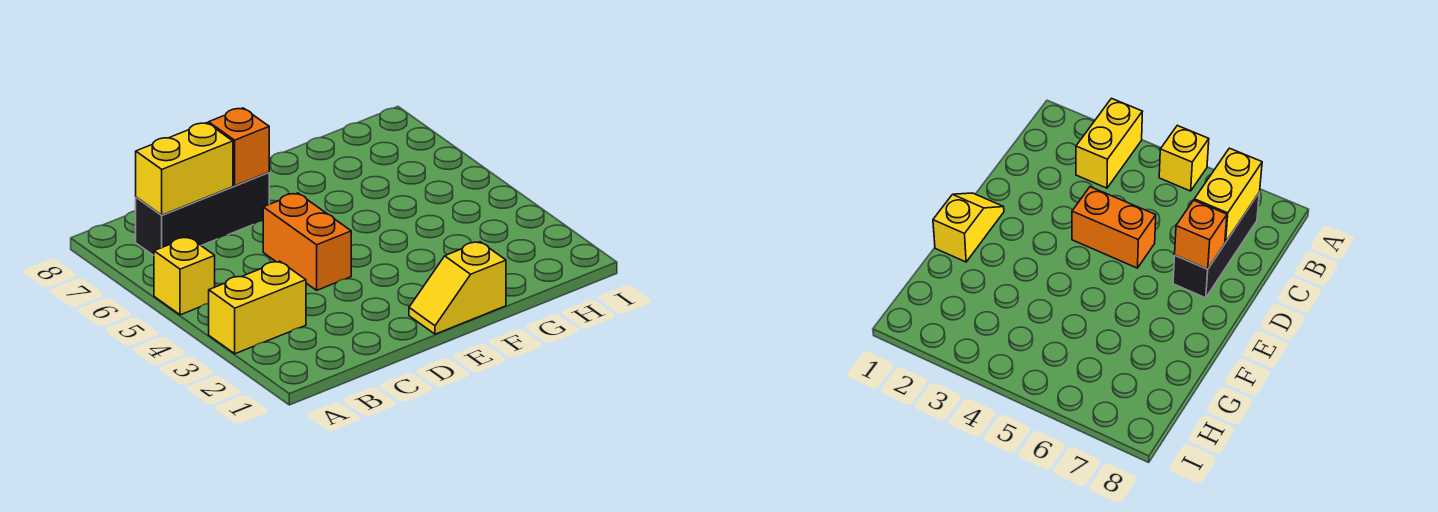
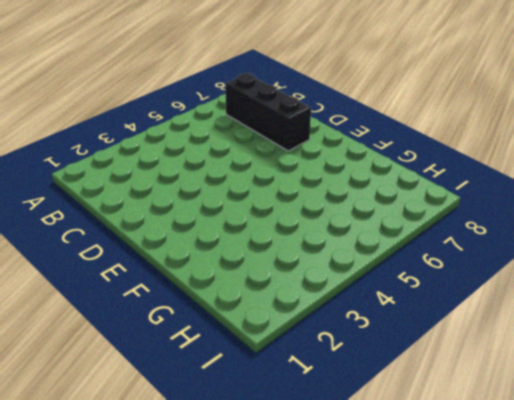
none -> yellow brick A3:B3 level 1
none -> yellow brick A5 level 1

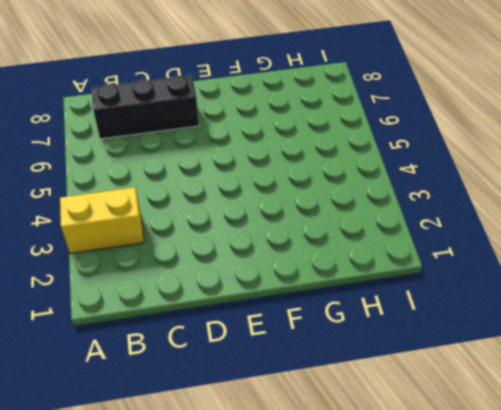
none -> yellow brick A5 level 1
none -> orange brick D4:D5 level 1

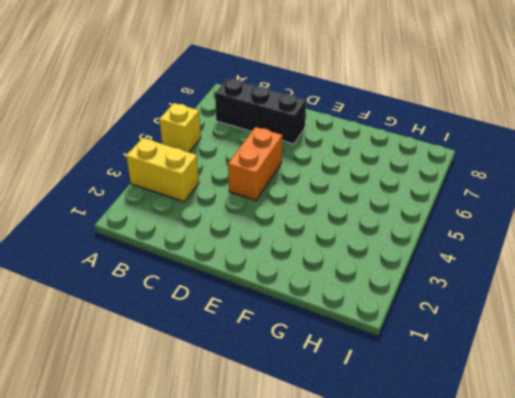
none -> yellow slope E1:F1 level 1 top F
none -> yellow brick B7:C7 level 2

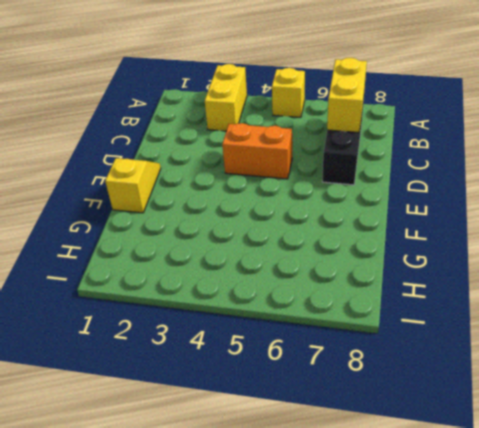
none -> orange brick D7 level 2

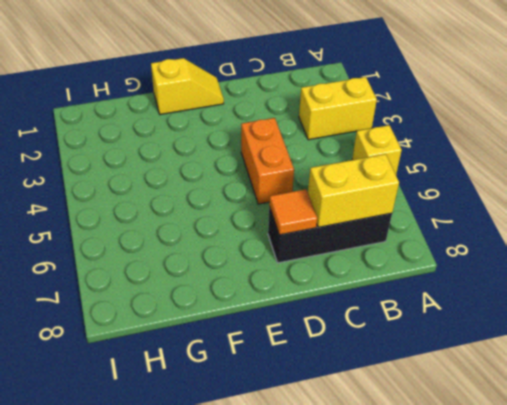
orange tile D7 level 2 -> orange brick D7 level 2

